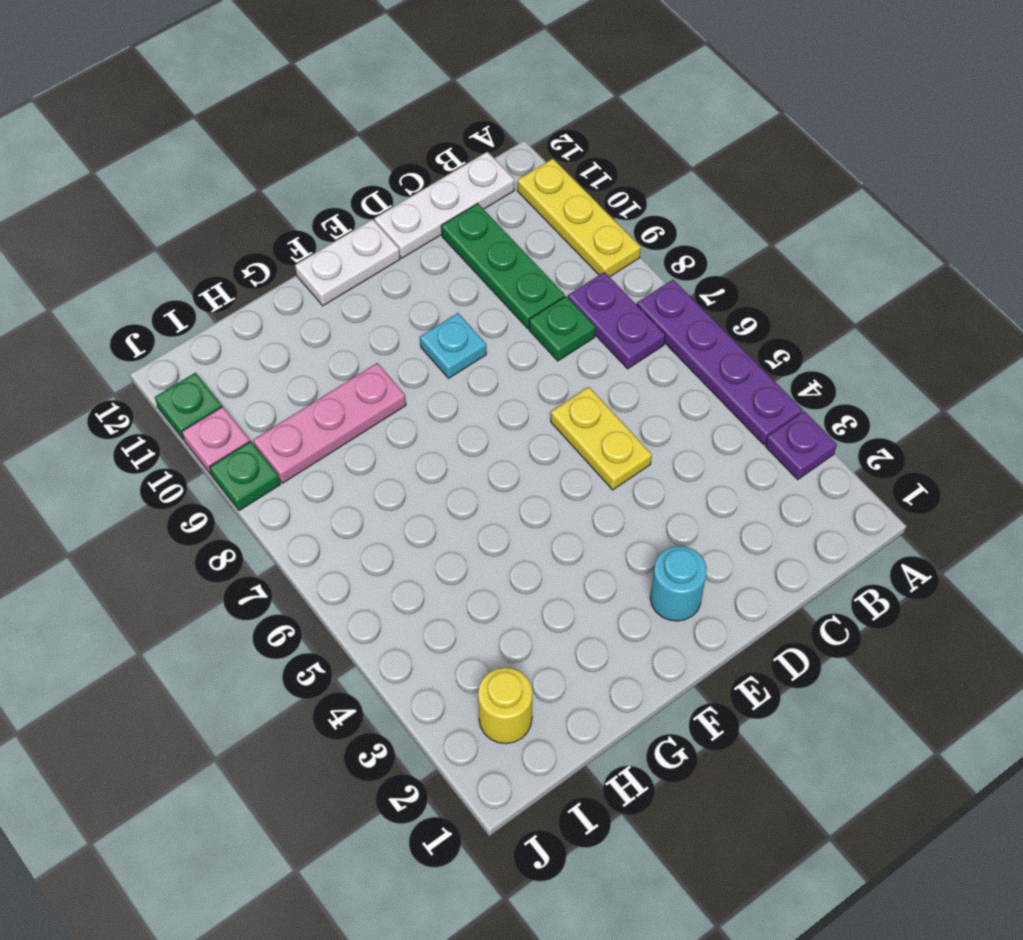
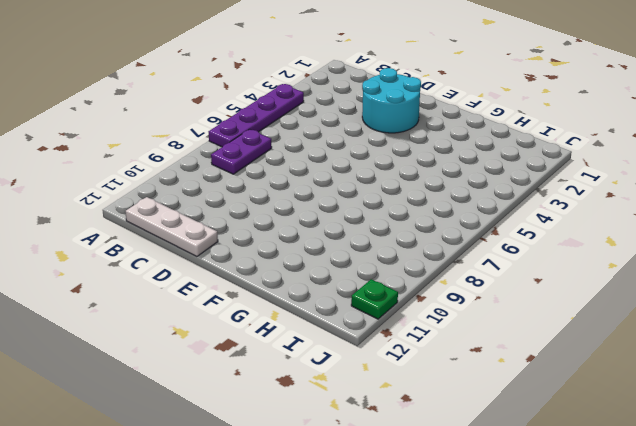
cyan round brick D2:E3 level 1 -> cyan round brick E2 level 1
none -> purple plate A3 level 1
none -> yellow plate A9:A11 level 1
none -> green plate C8 level 1

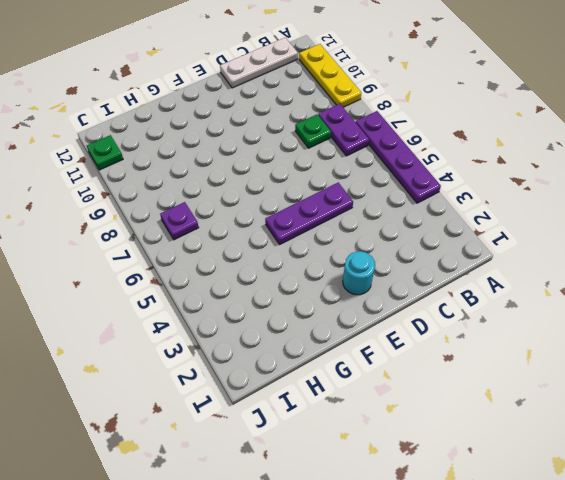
purple plate D5:F5 level 1 -> yellow plate D5:D6 level 1
purple plate I7 level 1 -> purple plate A3 level 1
none -> green plate C9:C11 level 1
none -> cyan plate E9 level 1
none -> white plate E12:F12 level 1

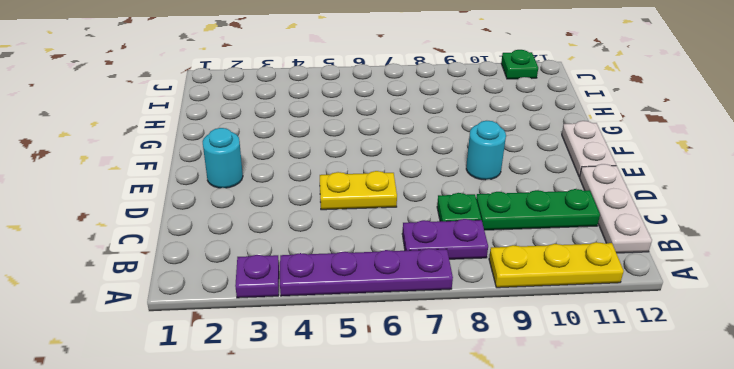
cyan round brick E9 level 1 -> cyan plate E9 level 1
none -> pink plate G9:I9 level 1
none -> yellow round brick I2 level 1
none -> green plate J9 level 1

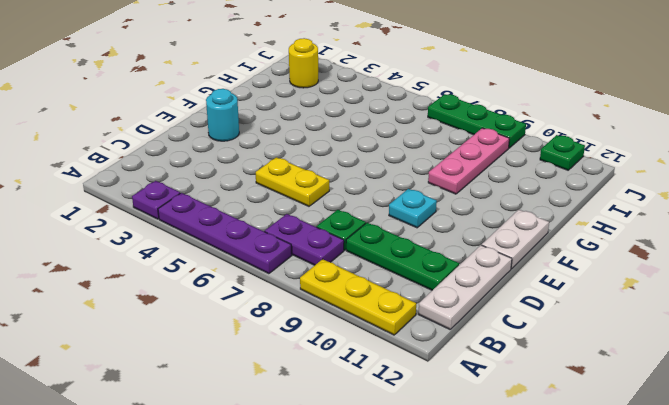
green plate J7:J9 level 1 -> green plate J9 level 1
none -> pink plate J10 level 1

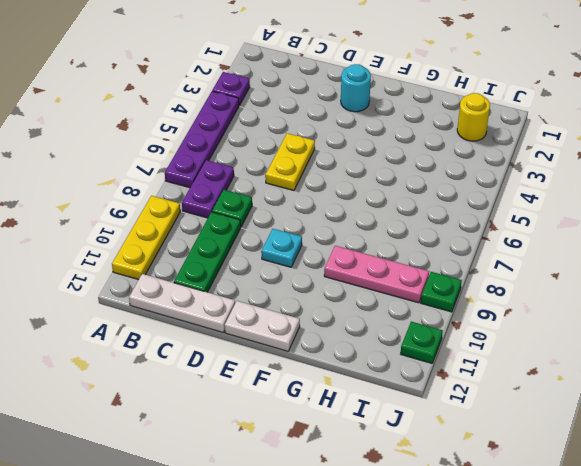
none -> pink plate J10 level 1

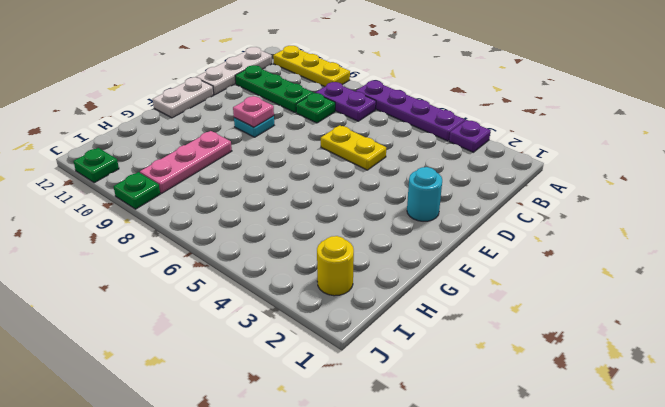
pink plate E9 level 2 -> pink plate J10 level 1

